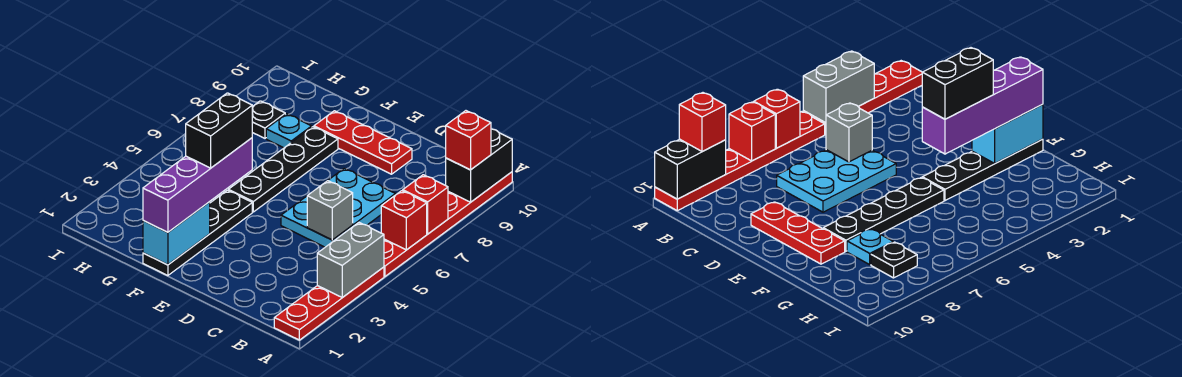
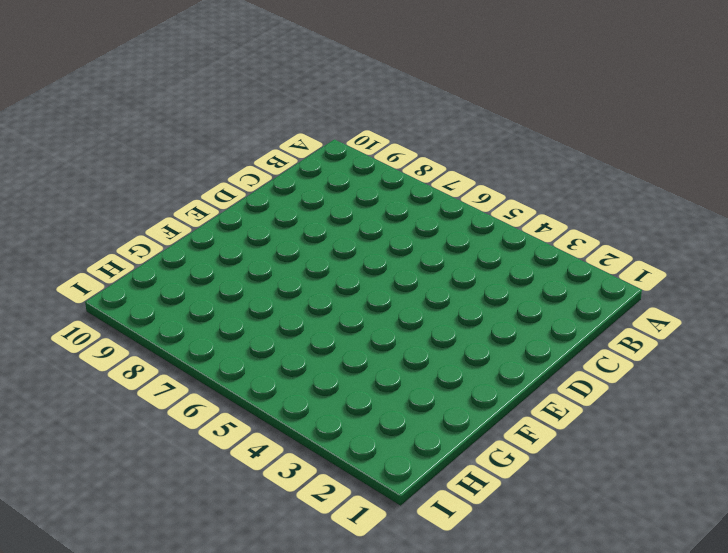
none -> red plate A1:A4 level 1
none -> red plate A5:A10 level 1
none -> cyan plate C5:D7 level 1

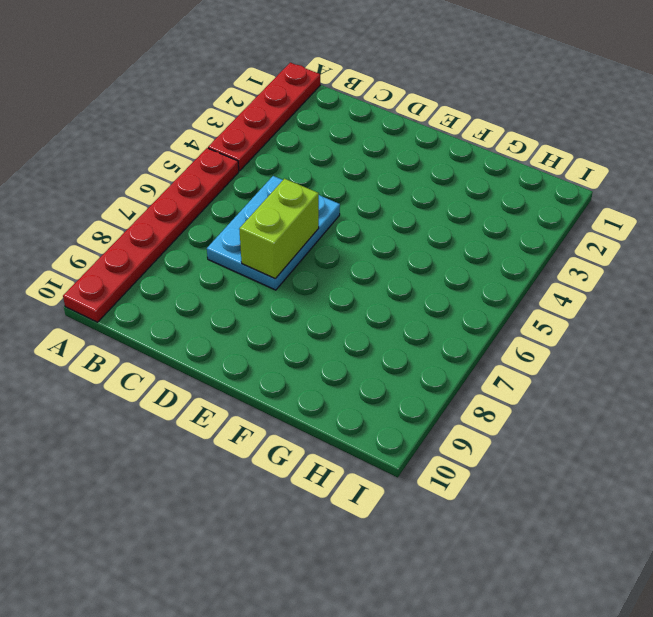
lime brick D6:D7 level 2 -> none
none -> red plate D9:F9 level 1
none -> black plate F1:F4 level 1
none -> black plate F5:F8 level 1

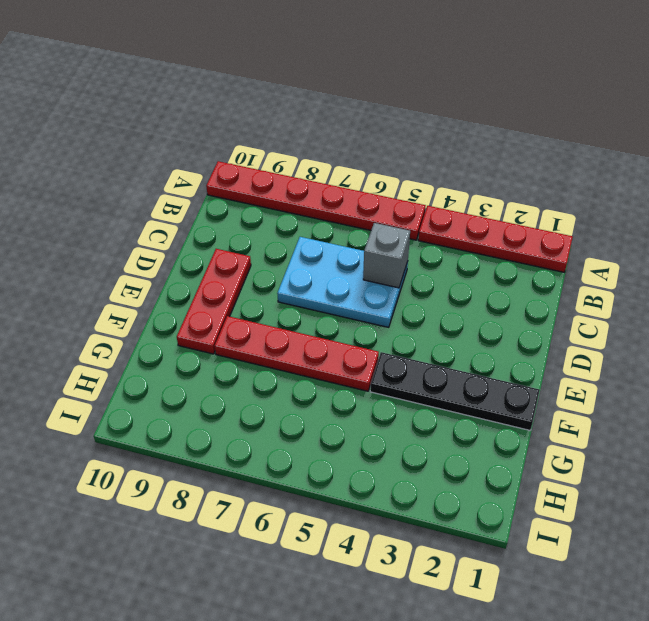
red plate F5:F8 level 1 -> black plate F5:F8 level 1
none -> cyan plate G8 level 1
none -> black plate H8 level 1
none -> grey brick A3:A4 level 2

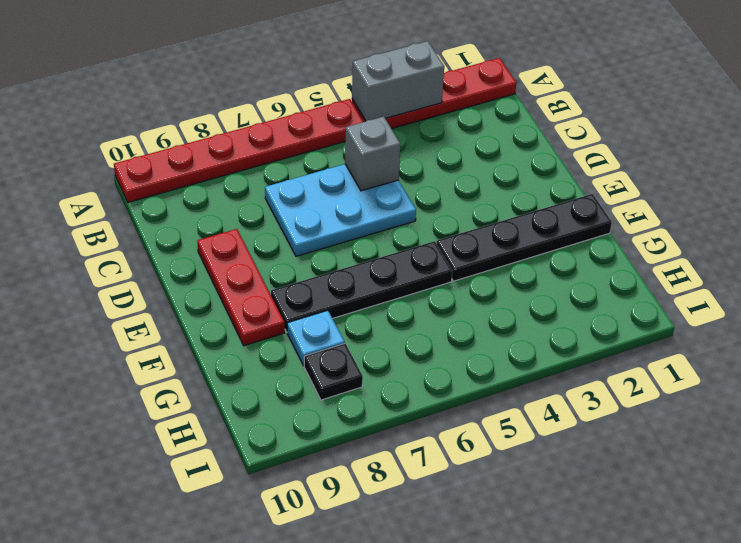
none -> red brick A6 level 2
none -> red brick A7 level 2
none -> black brick A9:A10 level 2

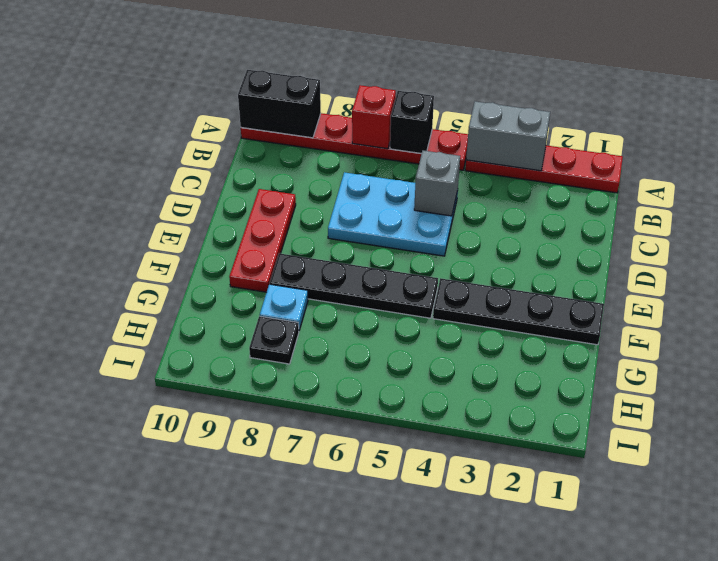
black brick A6 level 2 -> red brick A6 level 2
none -> cyan brick F1:F2 level 2
none -> red brick A9 level 3
none -> purple brick F1:F4 level 3

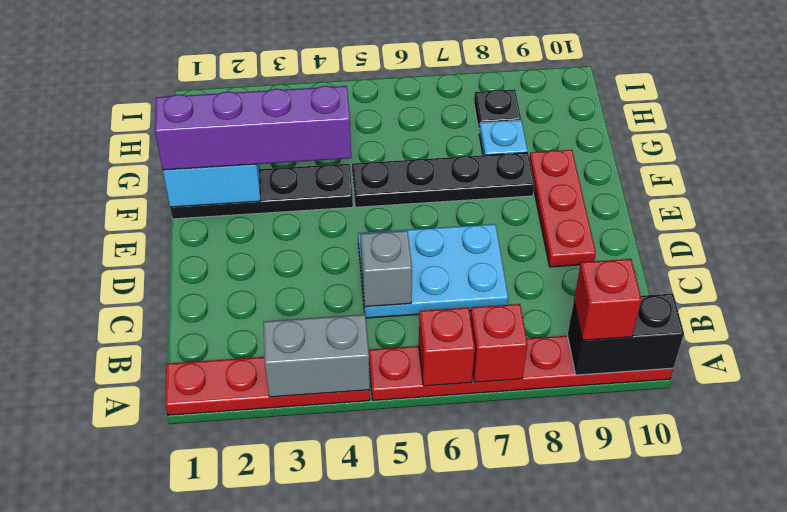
none -> black brick F3:F4 level 4

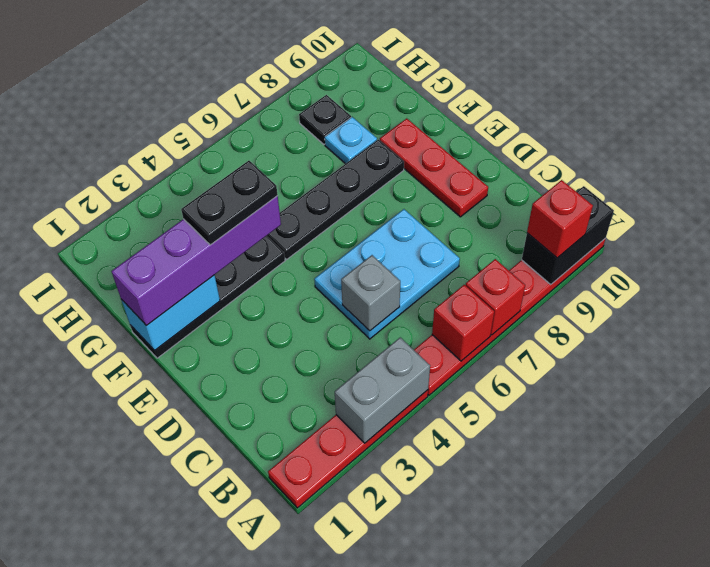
black plate F3:F4 level 4 -> black brick F3:F4 level 4

